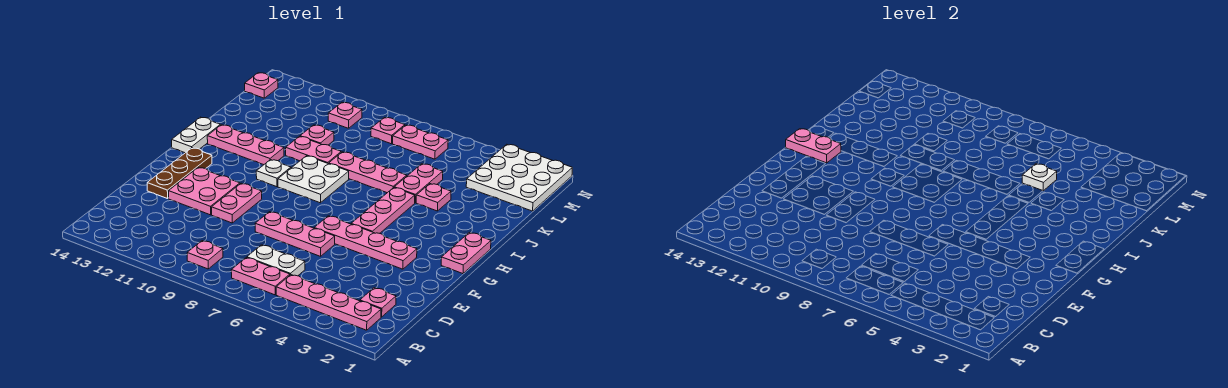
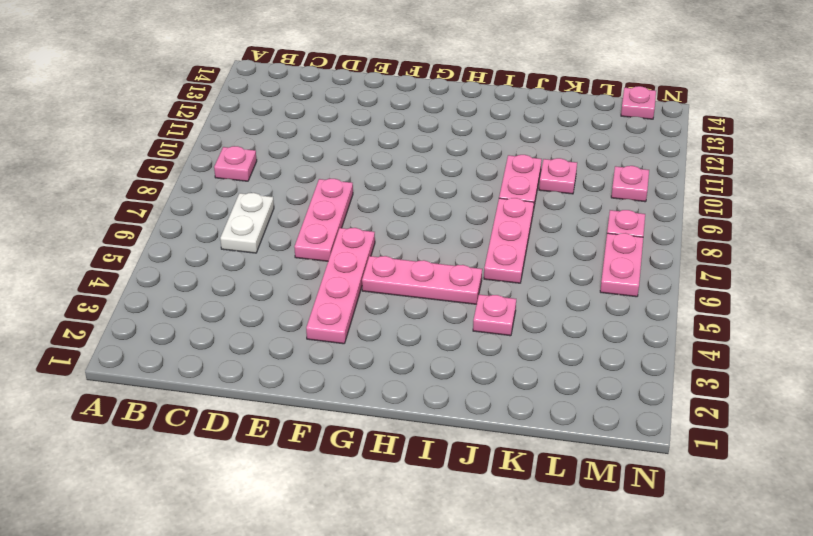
none -> pink plate B2:B5 level 1
none -> pink plate B6:B7 level 1
none -> pink plate C2 level 1

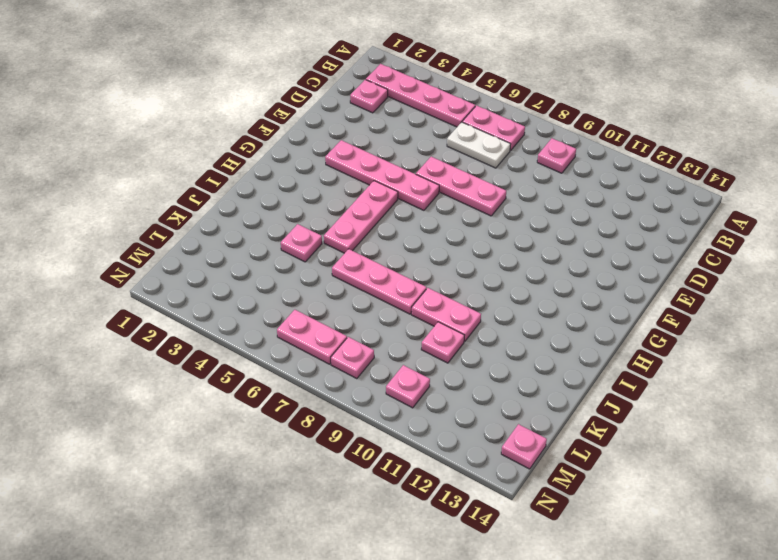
none -> pink plate E10:F10 level 1
none -> pink plate E11:F12 level 1
none -> brown plate E13:G13 level 1

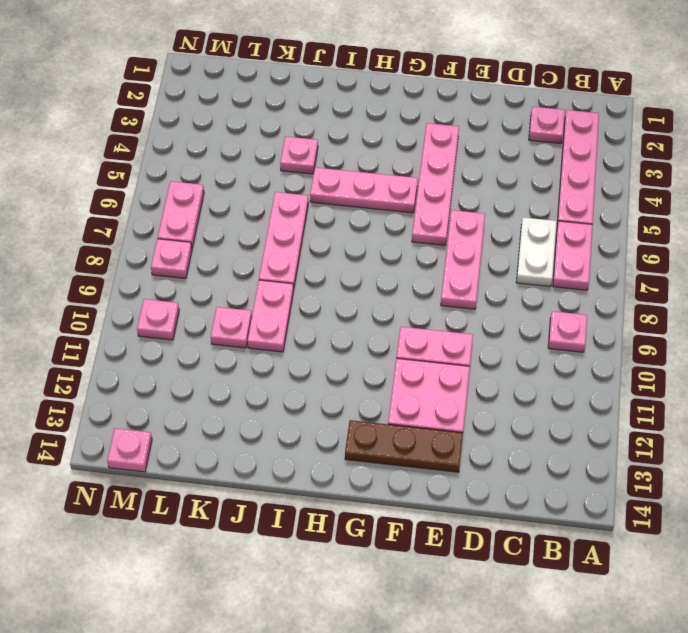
none -> pink plate G1:H1 level 1
none -> white plate H8:I9 level 1
none -> white plate H10 level 1

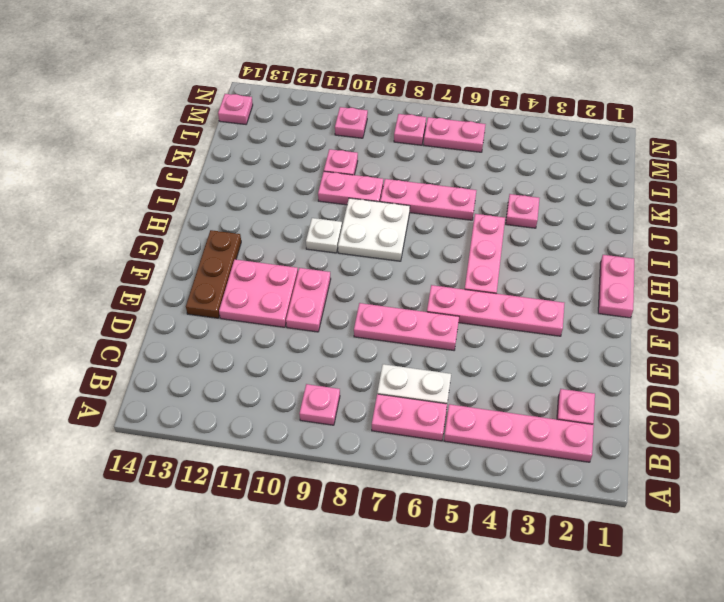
none -> white plate H14:I14 level 1
none -> pink plate I11:I13 level 1
none -> pink plate J5:K5 level 1

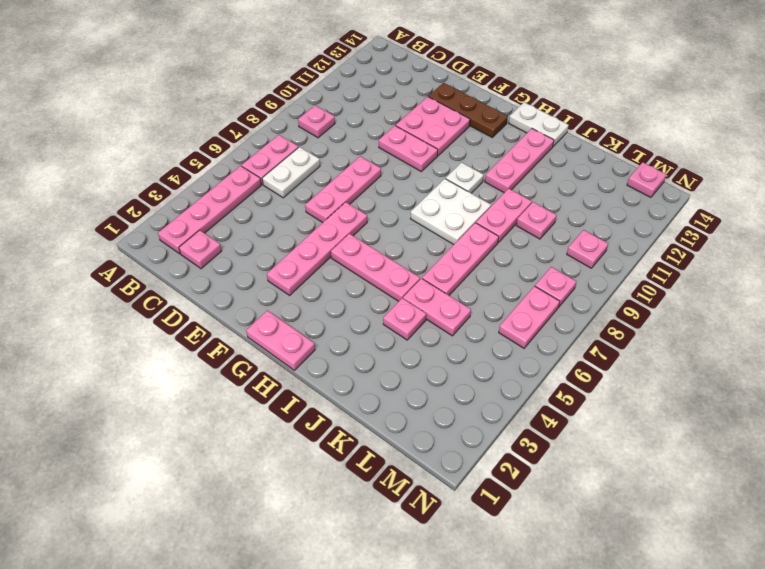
none -> white plate L1:N3 level 1
none -> pink plate H13:H14 level 2
none -> white plate K5 level 2

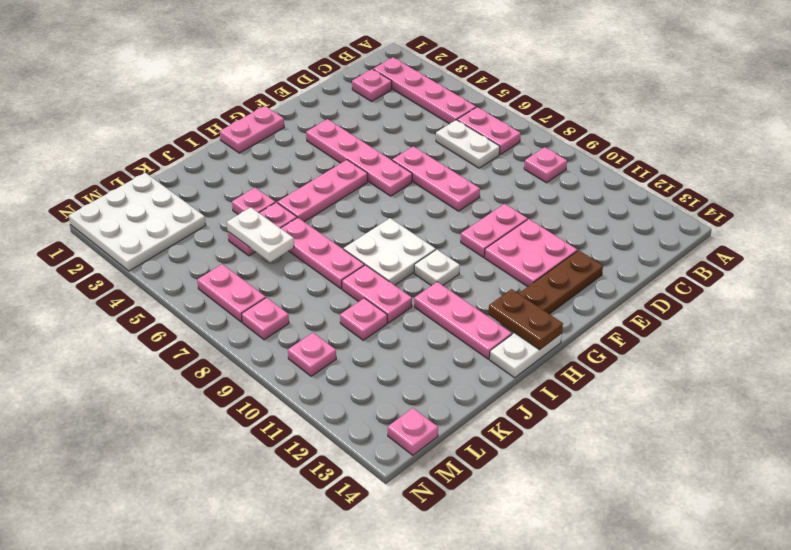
brown plate H13:H14 level 2 -> pink plate H13:H14 level 2
white plate K5:K6 level 2 -> white plate K5 level 2

